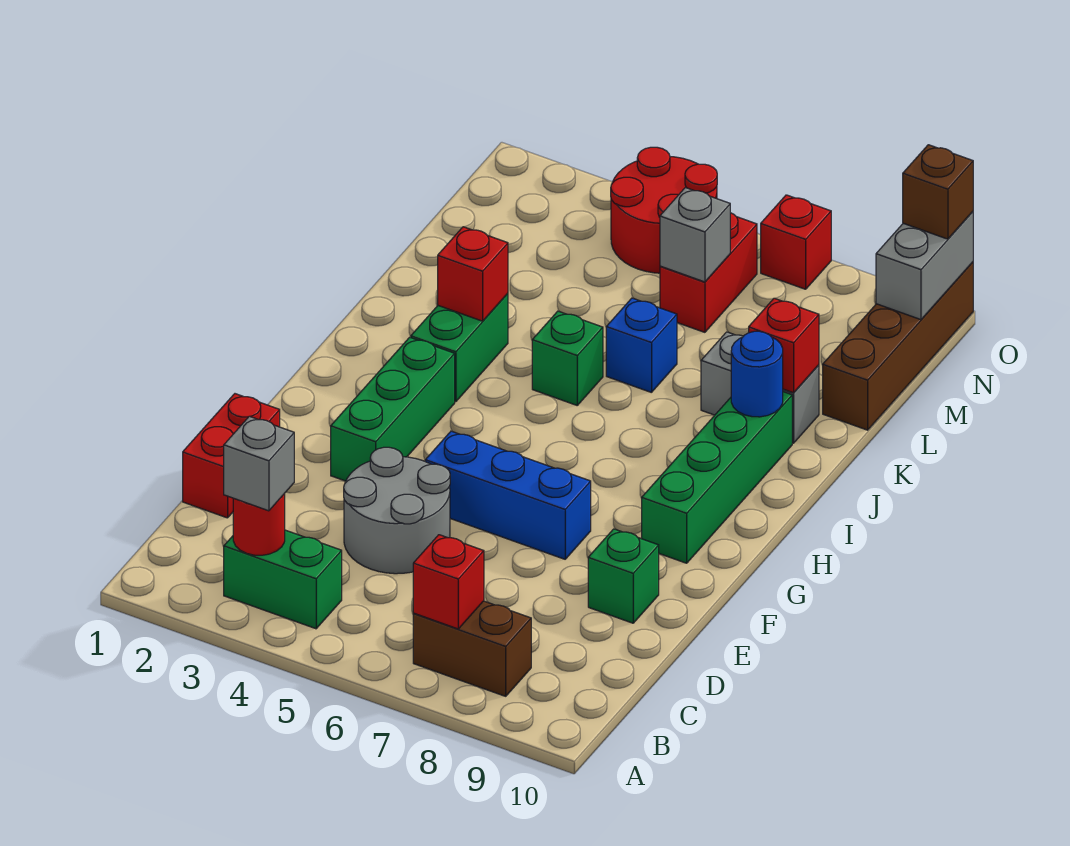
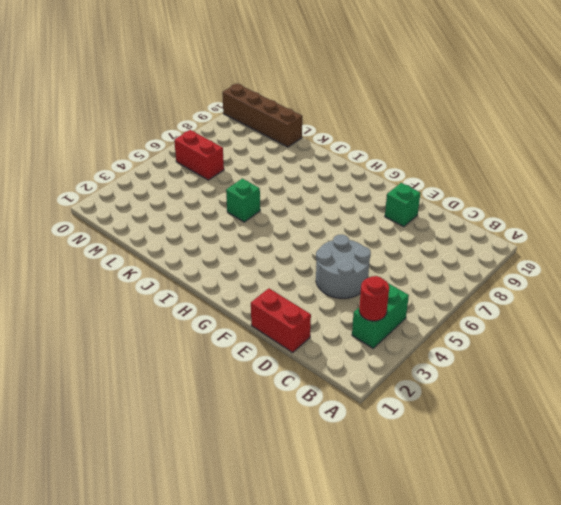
none -> brown brick B7:B8 level 1
none -> green brick F3:H3 level 1
none -> blue brick F5:F7 level 1

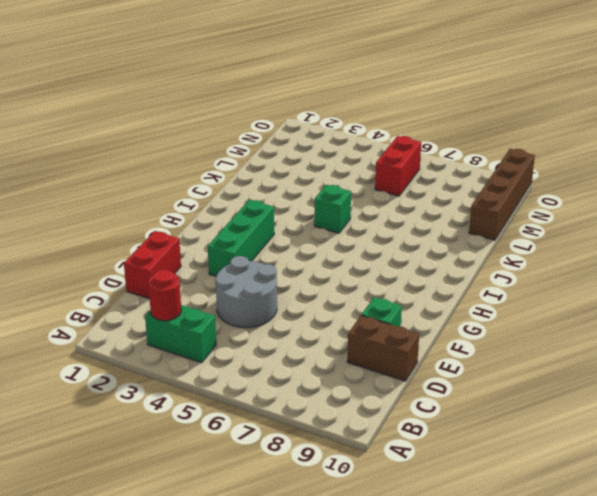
brown brick D9:D10 level 1 -> brown brick B7:B8 level 1
none -> blue brick F5:F7 level 1
none -> green brick G9:J9 level 1
none -> green brick I3:J3 level 1

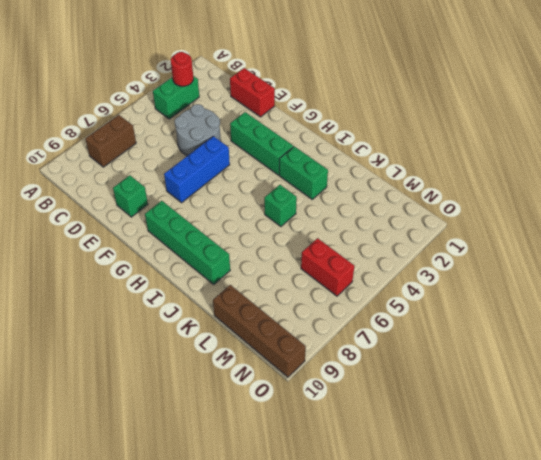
none -> blue brick K6 level 1
none -> grey brick K8:K9 level 1
none -> red round brick N4:O5 level 1

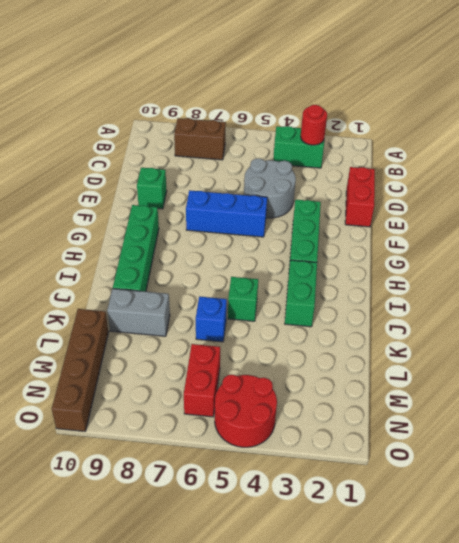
none -> red brick O7 level 1
none -> red brick B7 level 2
none -> red brick J3 level 2

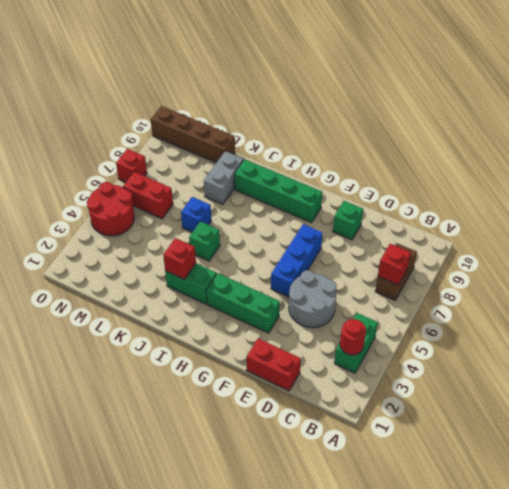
none -> blue round brick J9 level 2
none -> red brick K9 level 2
none -> grey brick M6 level 2

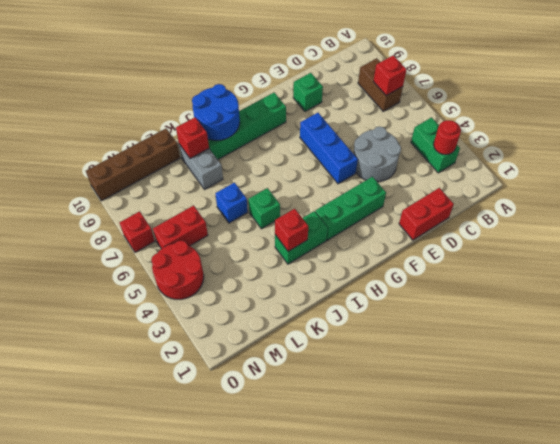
blue round brick I9:J10 level 2 -> blue round brick J9 level 2
none -> grey brick M6 level 2
none -> grey brick N10:O10 level 2
none -> grey brick B3 level 3

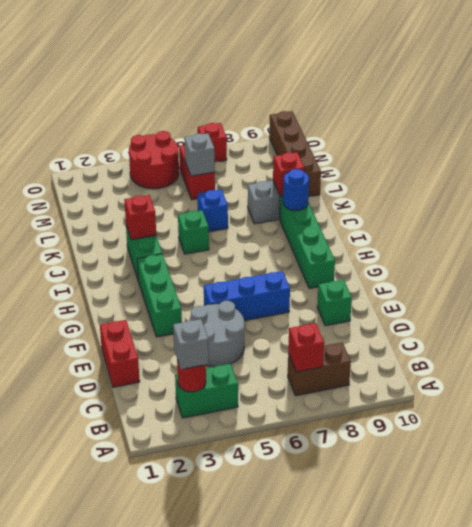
none -> grey brick N10:O10 level 2
none -> brown brick O10 level 3

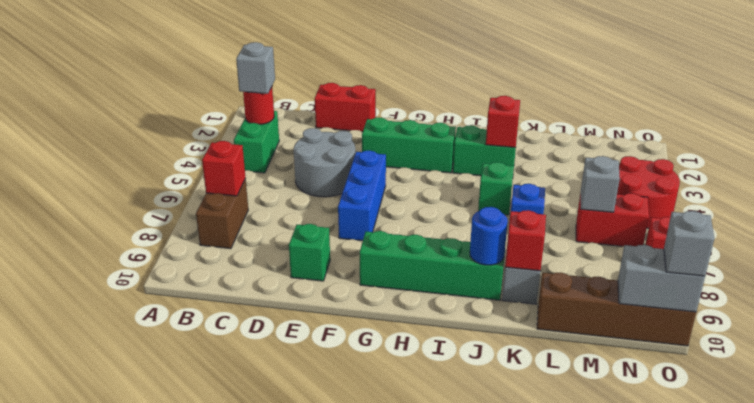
grey brick O10 level 3 -> brown brick O10 level 3

